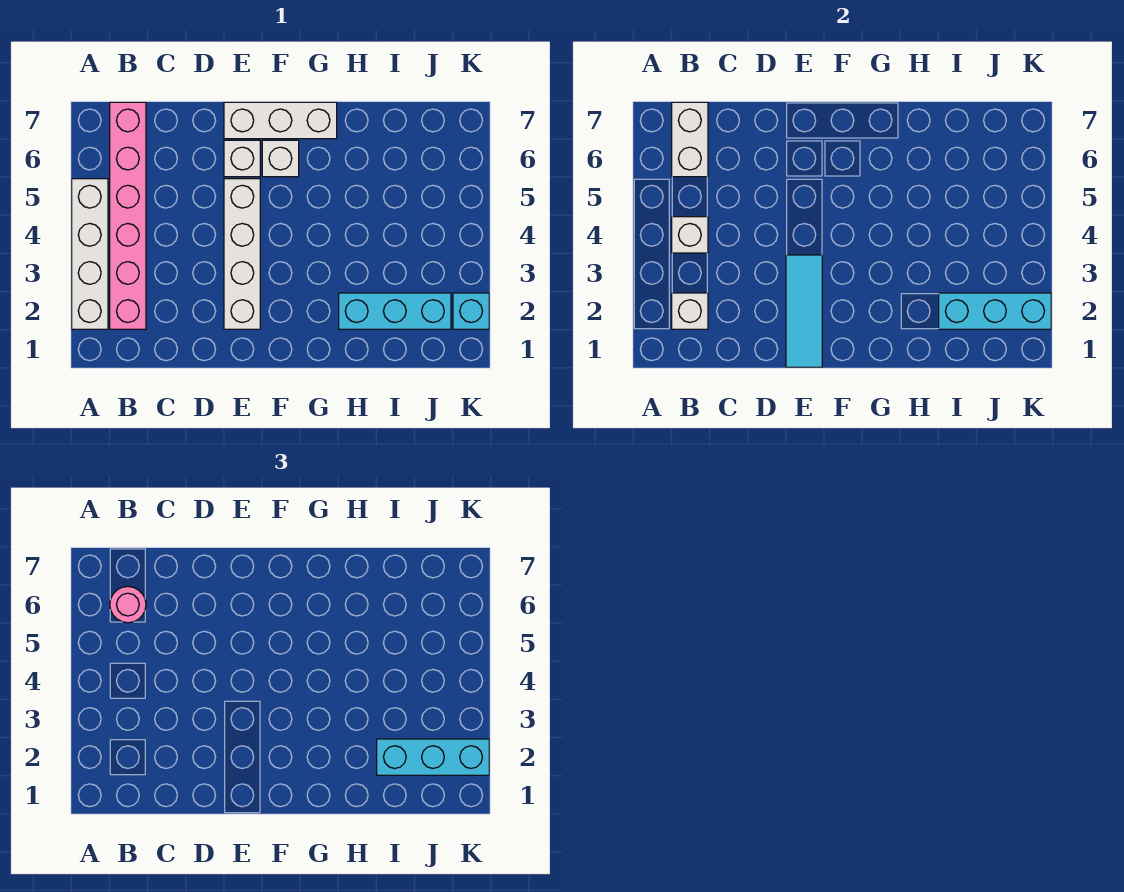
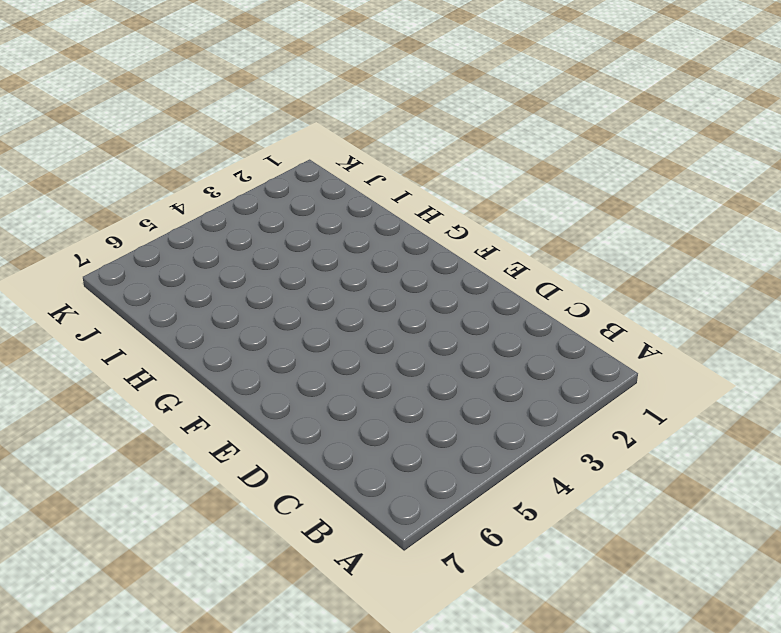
none -> white brick A2:A5 level 1
none -> pink brick B2:B7 level 1
none -> white brick E2:E5 level 1

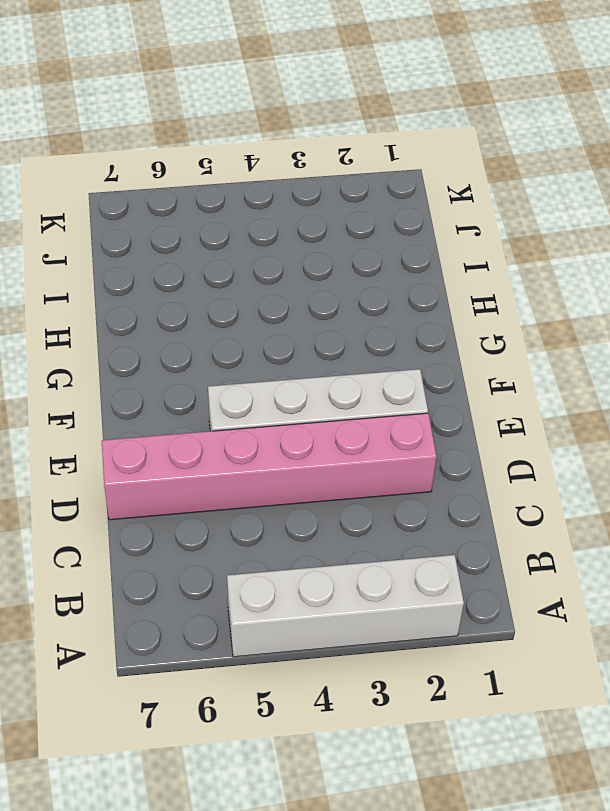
pink brick D2:D7 level 1 -> pink brick B2:B7 level 1
none -> white brick E6 level 1
none -> white brick E7:G7 level 1
none -> white brick F6 level 1

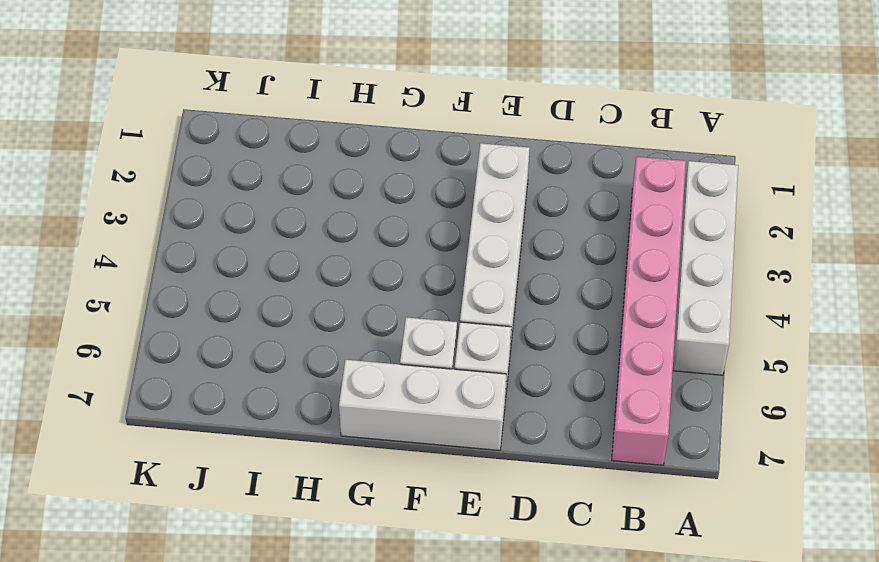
none -> cyan brick H2:J2 level 1
none -> cyan brick K2 level 1
none -> white brick B2 level 2

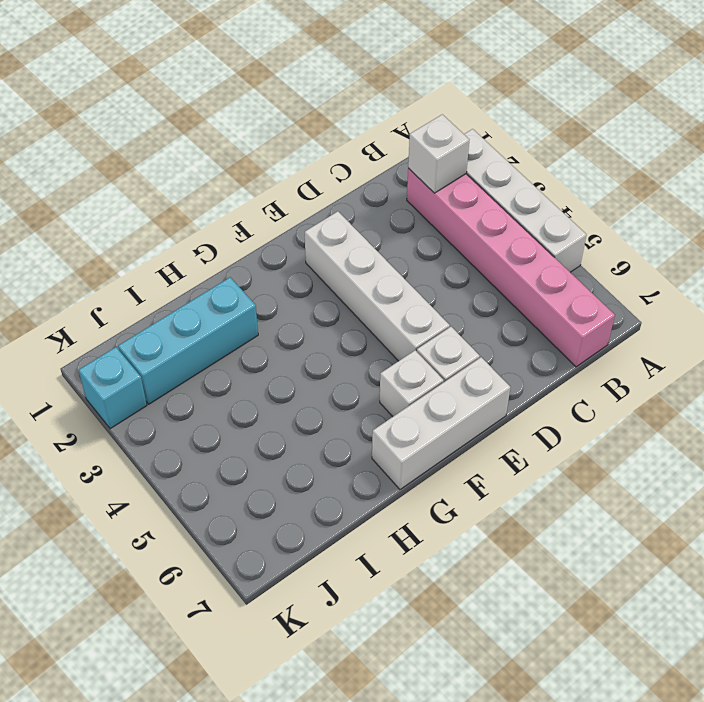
none -> white brick B4 level 2
none -> white brick B6:B7 level 2
none -> cyan tile E1:E3 level 2

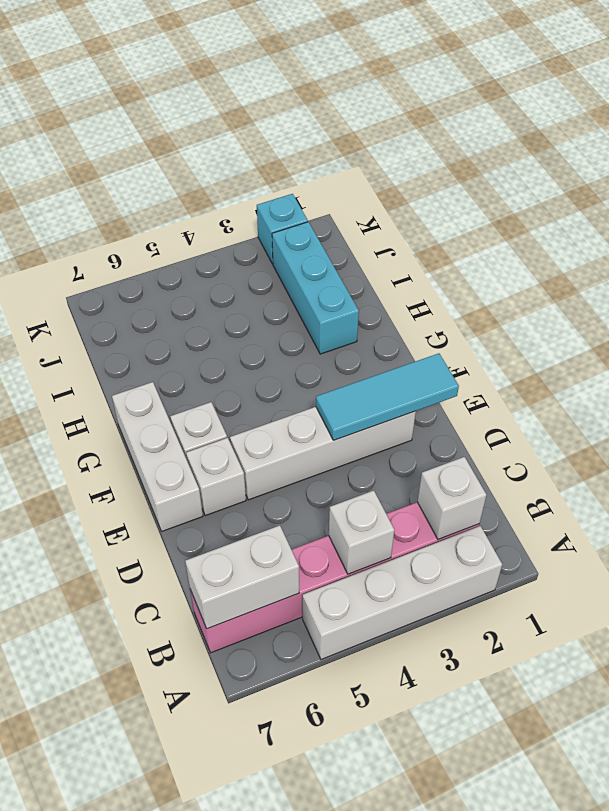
none -> cyan brick I2:K2 level 2
none -> pink round brick B6 level 3
none -> cyan brick I2:K2 level 3

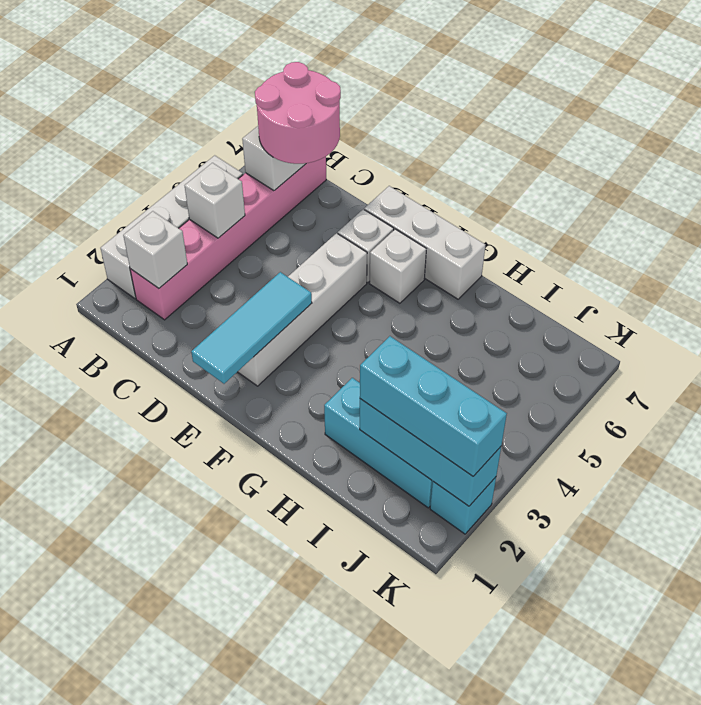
pink round brick B6:C7 level 3 -> pink round brick B6 level 3

